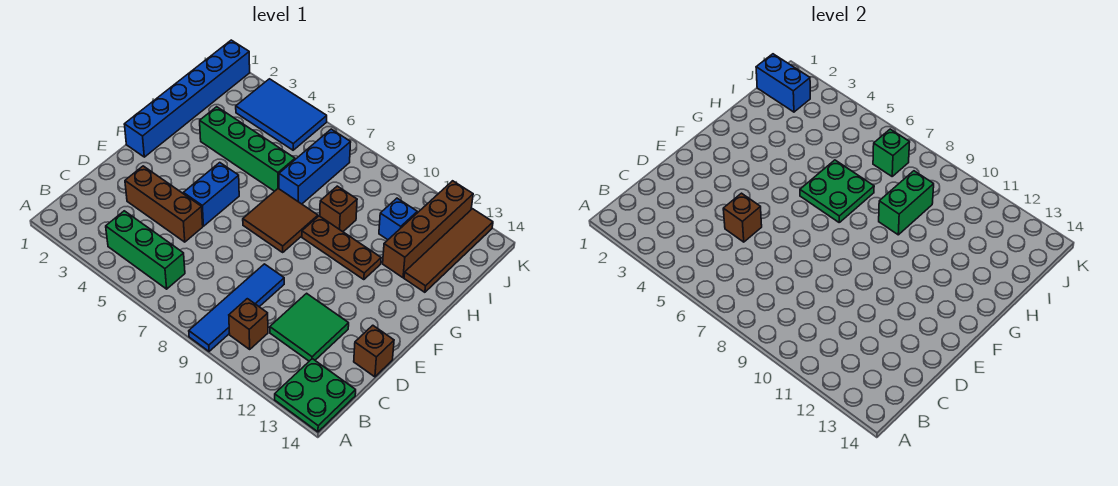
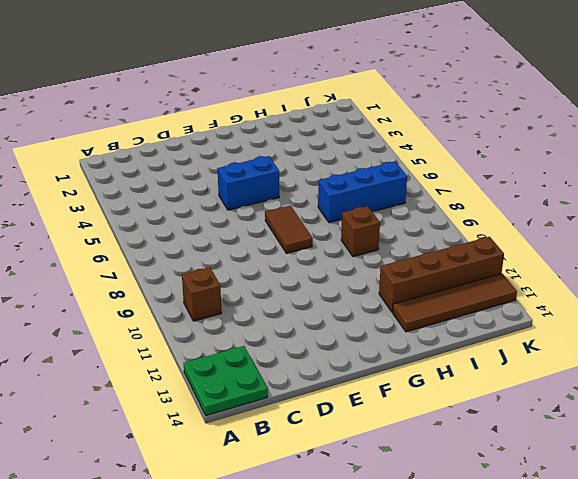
brown tile F7:F8 level 1 -> brown tile F7:G8 level 1
none -> blue tile A9:D9 level 1
none -> green brick B4:B6 level 1
none -> green tile C11:D12 level 1

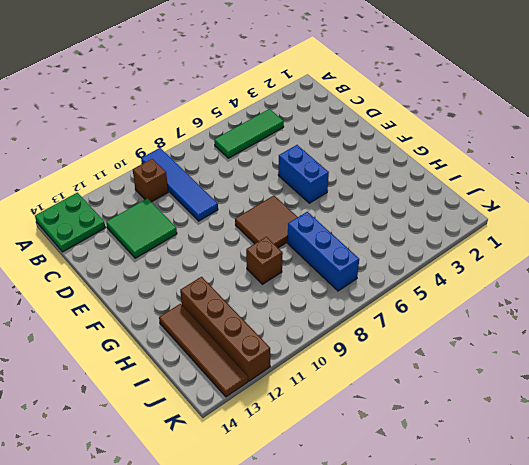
green tile B4:B6 level 1 -> green brick B4:B6 level 1
none -> brown brick D3:D5 level 1
none -> brown brick D14 level 1
none -> blue brick F1:K1 level 1

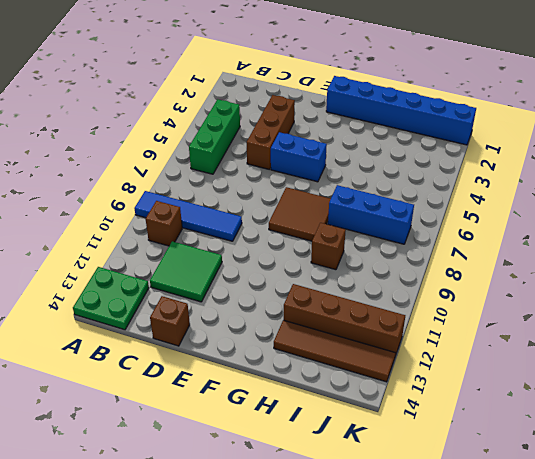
none -> brown plate G9:G11 level 1
none -> green brick H3:H6 level 1
none -> blue brick I11 level 1

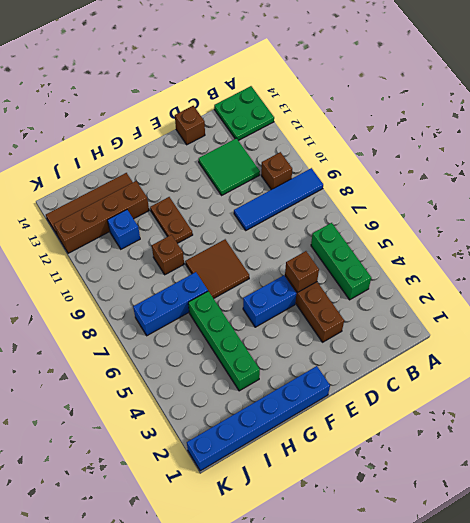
brown plate G10:G11 level 1 -> brown plate G9:G11 level 1
none -> blue tile J3:K5 level 1
none -> green plate G6:H7 level 2
none -> green brick H9:I9 level 2

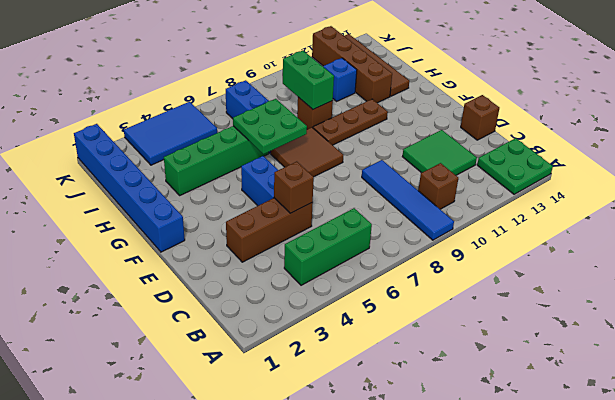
none -> blue brick J1:J2 level 2
none -> green brick J7 level 2

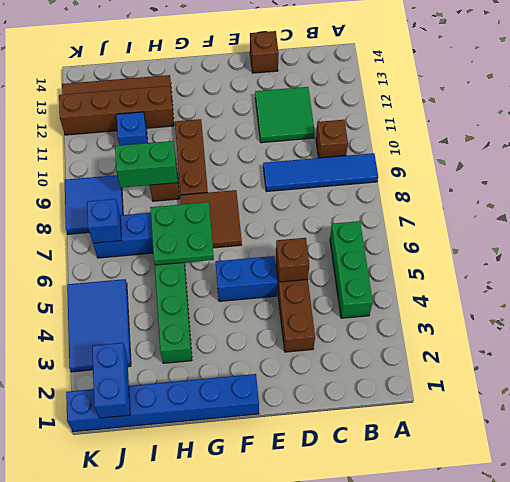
blue brick J7 level 2 -> green brick J7 level 2
blue tile J8:K9 level 1 -> none
none -> green plate A13:B14 level 1

